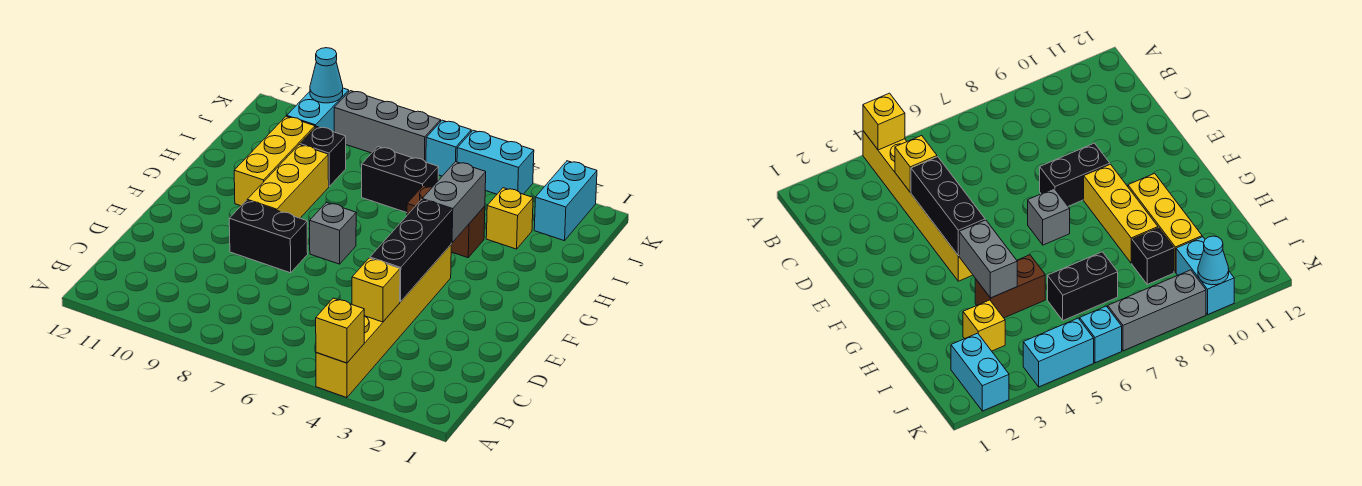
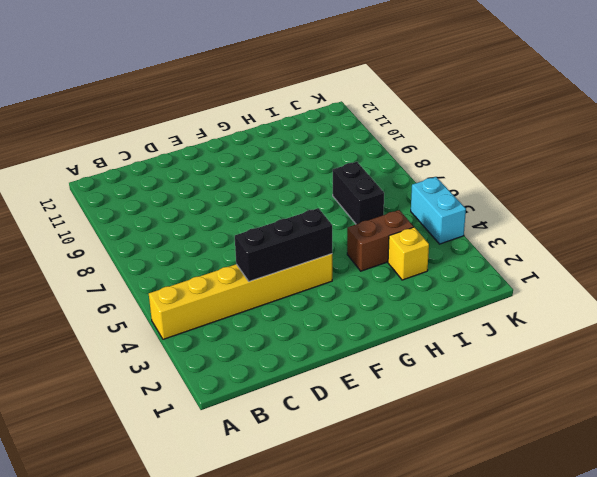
brown brick H4:I4 level 1 -> brown brick H4:H5 level 1
none -> black brick E8:E9 level 1
none -> grey brick F7 level 1
none -> yellow brick F9:H9 level 1

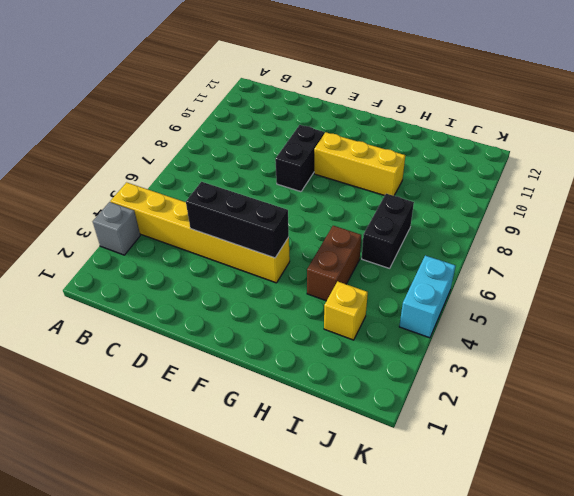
grey brick A3 level 1 -> grey brick F7 level 1
none -> yellow brick G10:I10 level 1
none -> black brick I9 level 1
none -> cyan brick J2:K2 level 1

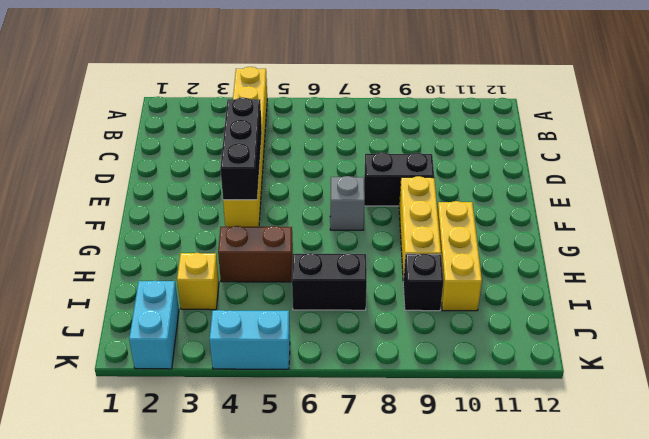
none -> cyan brick J10:K10 level 1
none -> cyan brick K6 level 1
none -> grey brick K7:K9 level 1

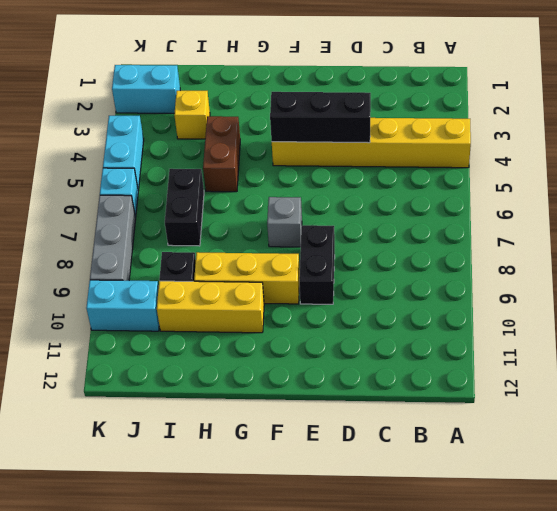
none -> yellow brick A4 level 2
none -> yellow brick C4 level 2
none -> grey brick G4:H4 level 2

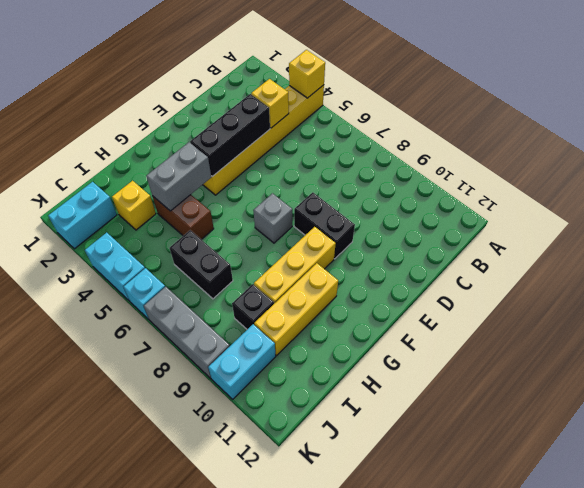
none -> cyan cone K10 level 2

